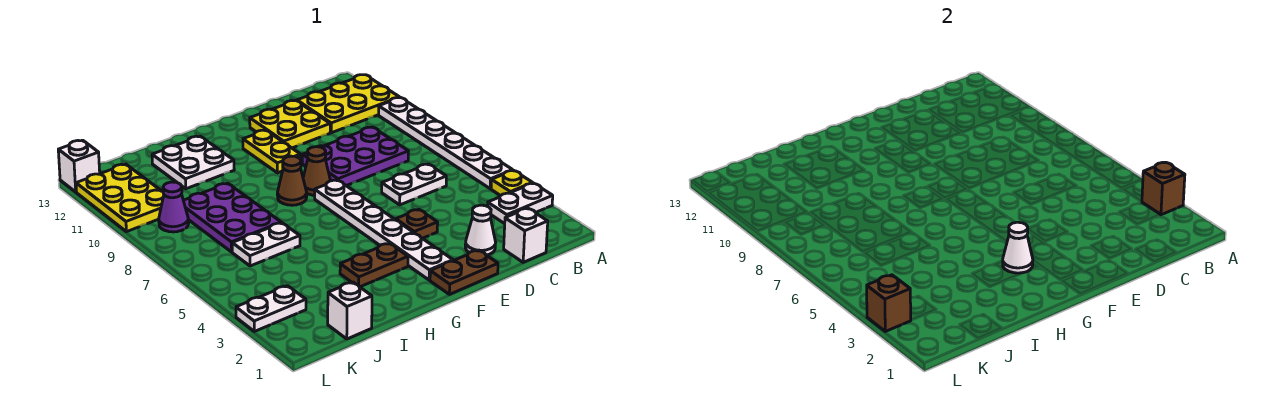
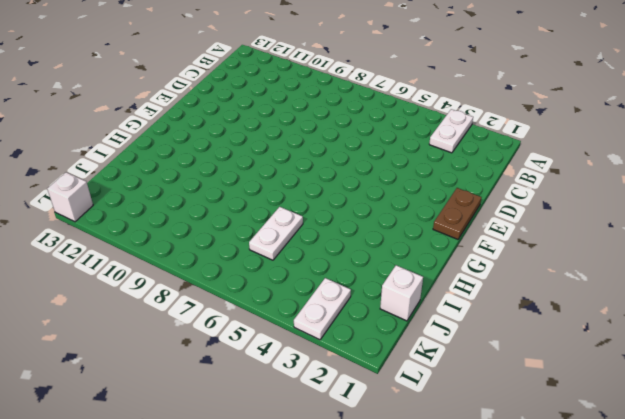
none -> yellow plate A4 level 1
none -> white plate A5:A10 level 1
none -> yellow plate A11:C12 level 1

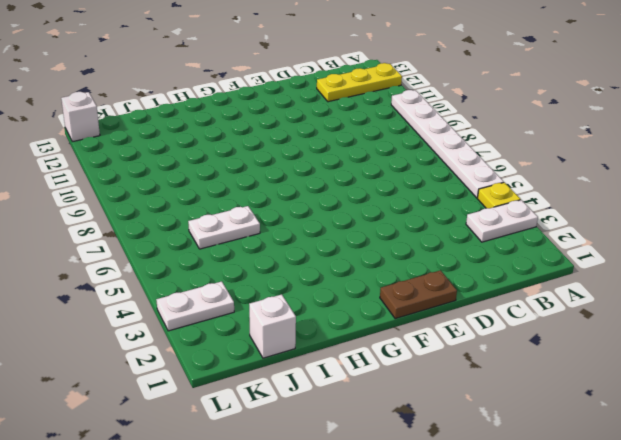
yellow plate A12:C12 level 1 -> yellow plate A11:C12 level 1
none -> white brick C1 level 1
none -> white plate C6:D6 level 1
none -> purple plate C8:E9 level 1

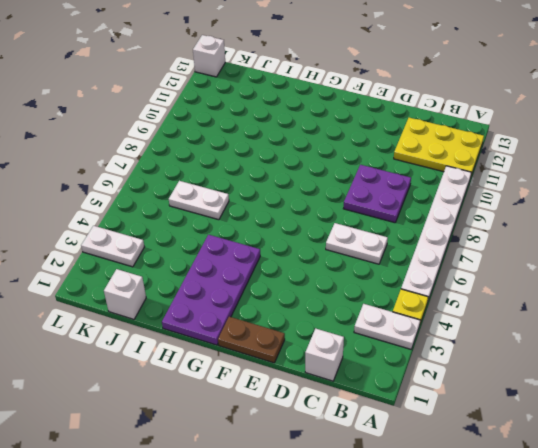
purple plate C8:D9 level 1 -> purple plate C8:E9 level 1
purple plate G1:H4 level 1 -> brown plate G3:H3 level 1
none -> white cone D2 level 1
none -> yellow plate D11:E12 level 1
none -> brown plate E4 level 1

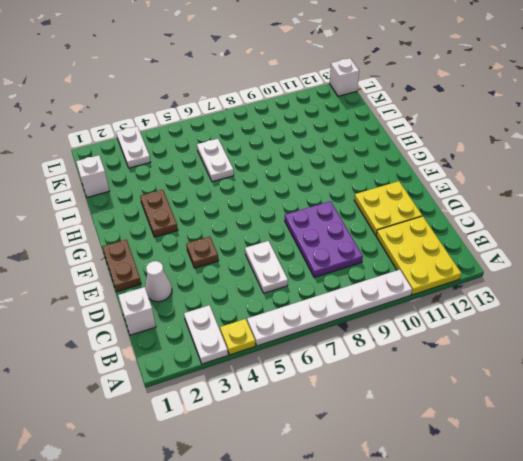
none -> white plate F2:F7 level 1
none -> brown cone F8 level 1
none -> yellow plate F10:F11 level 1

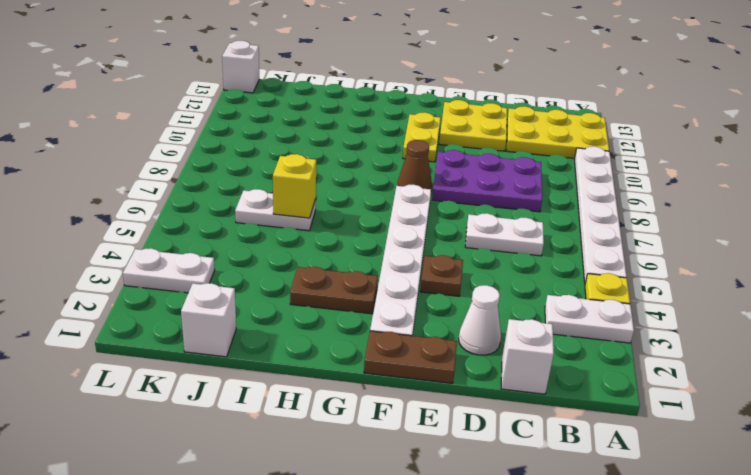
yellow brick I6 level 2 -> none
none -> brown cone G8 level 1
none -> white plate H11:I12 level 1
none -> purple plate I7:J9 level 1

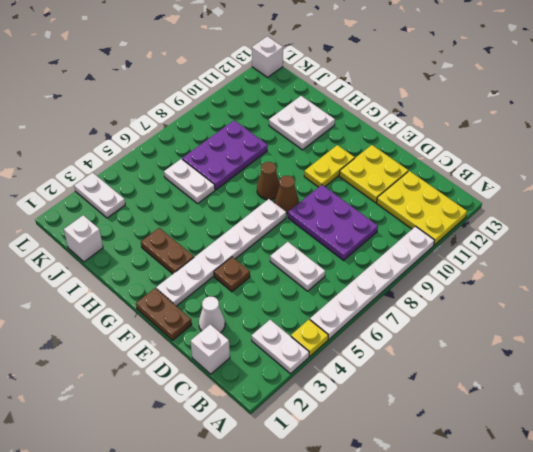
none -> purple cone K9 level 1
none -> yellow plate K10:L12 level 1
none -> brown brick A3 level 2

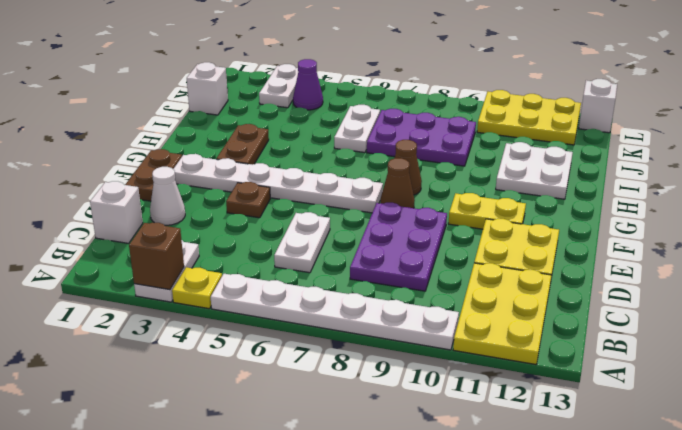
purple cone K4 level 1 -> purple cone K9 level 1
none -> white cone G3 level 2
none -> brown brick L3 level 2

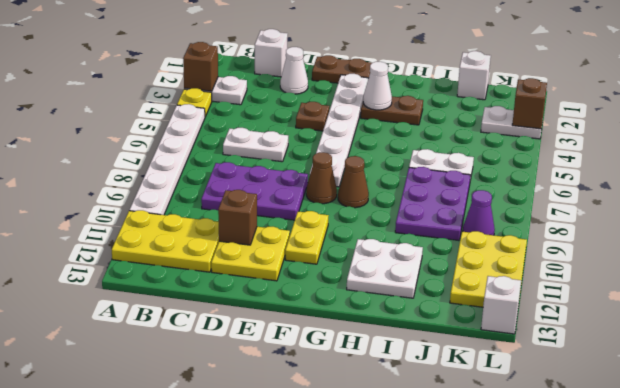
brown brick D11 level 2 -> none

